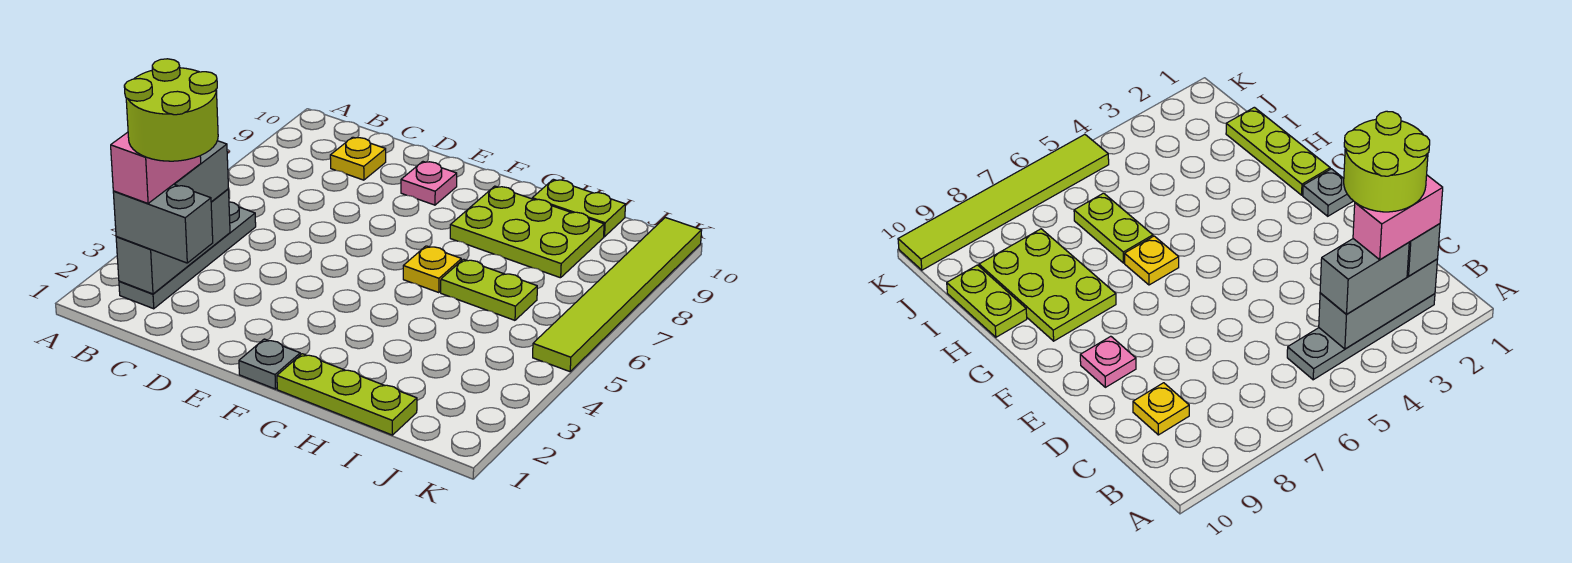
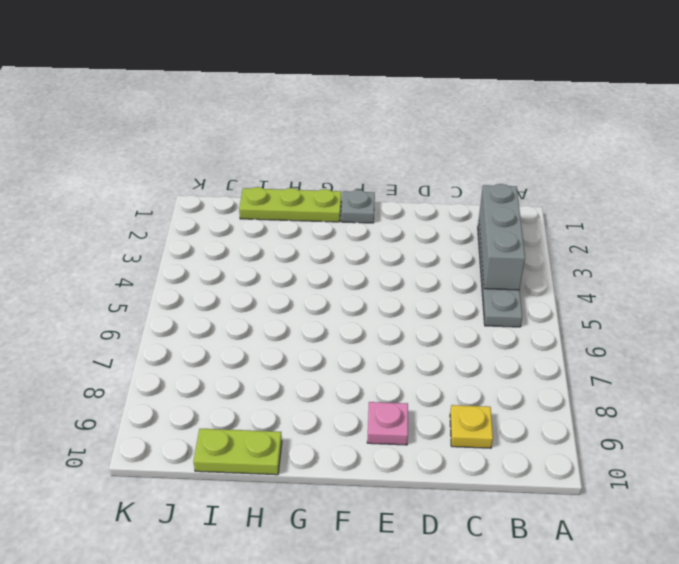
none -> yellow plate G6 level 1
none -> lime plate G8:I9 level 1
none -> lime plate H6:I6 level 1

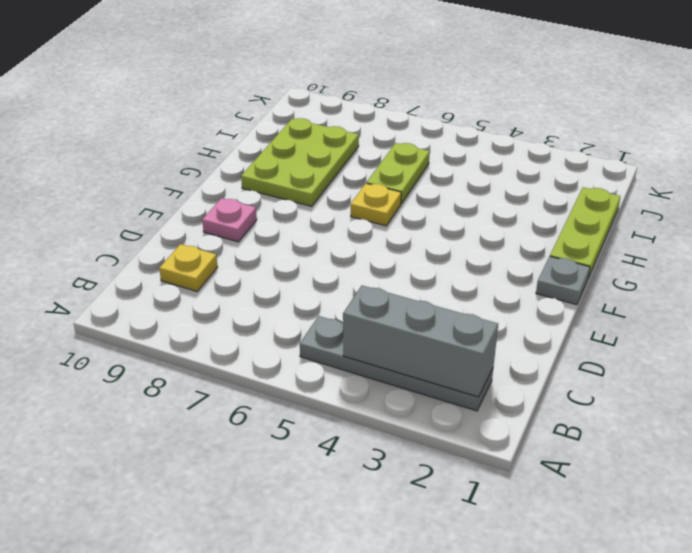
none -> lime plate H10:I10 level 1
none -> lime tile K5:K10 level 1
none -> grey brick B2:C2 level 3

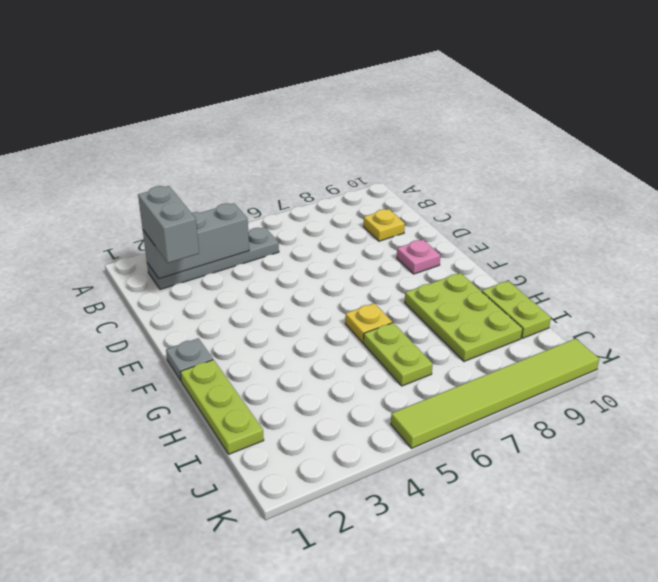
none -> grey brick B3:B4 level 3
none -> pink brick B2:B3 level 4
none -> lime round brick B2:C3 level 5

